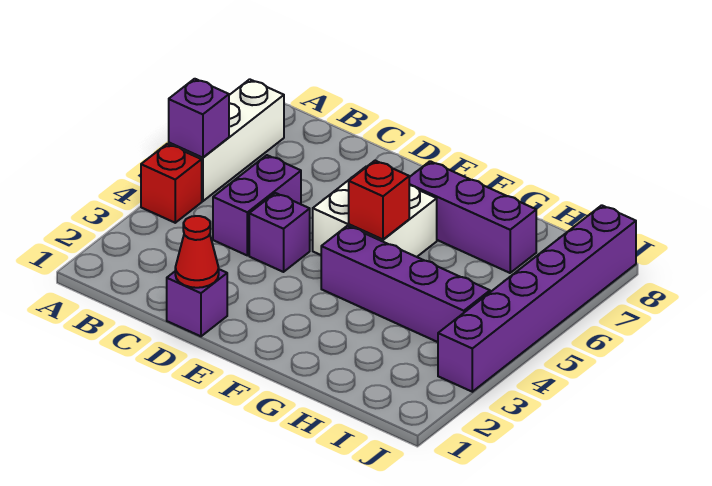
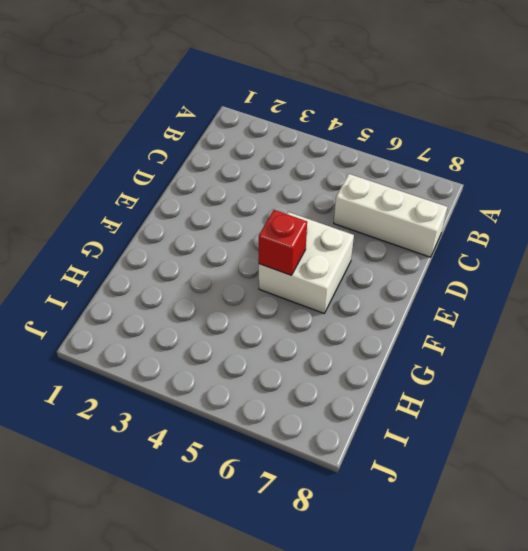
white brick C6:C8 level 1 -> white brick A5:A7 level 1
none -> red brick A4 level 1
none -> purple brick C4:C5 level 1
none -> purple brick D1 level 1

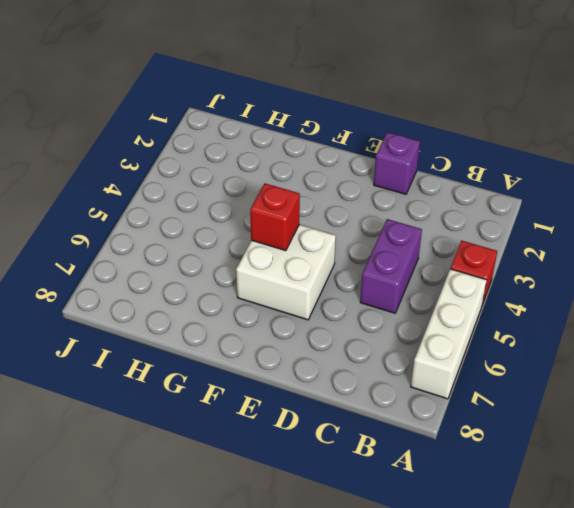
none -> purple brick D4 level 1
none -> purple brick F4:I4 level 1
none -> purple brick F7:H7 level 1

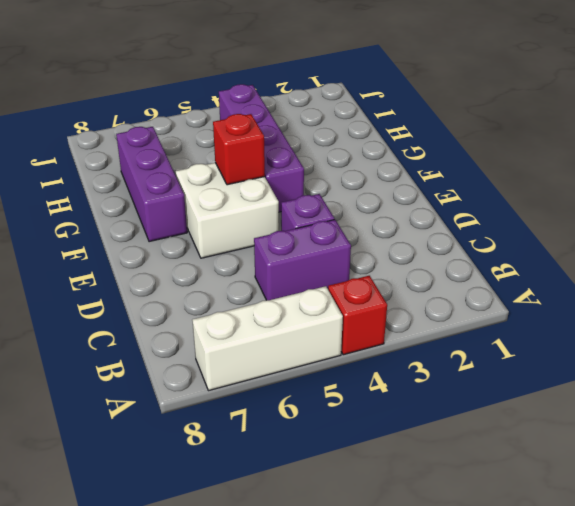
none -> purple brick D1 level 1
none -> purple brick J3:J8 level 1
none -> purple brick A5 level 2

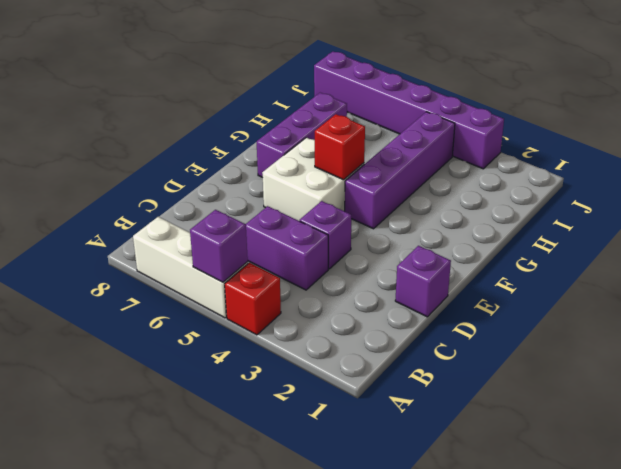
none -> red cone D1 level 2

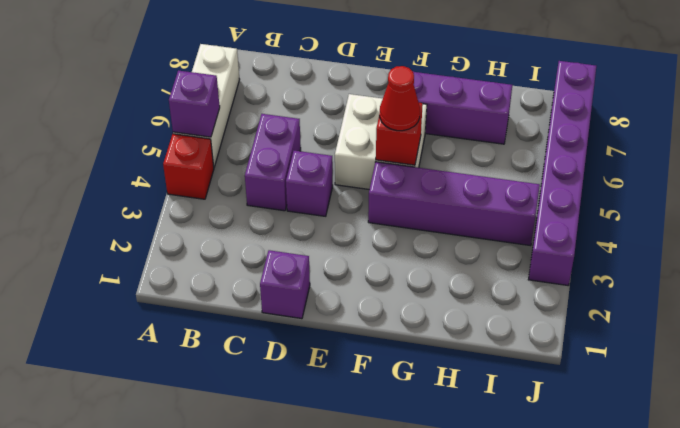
red cone F5 level 3 -> red cone D1 level 2

